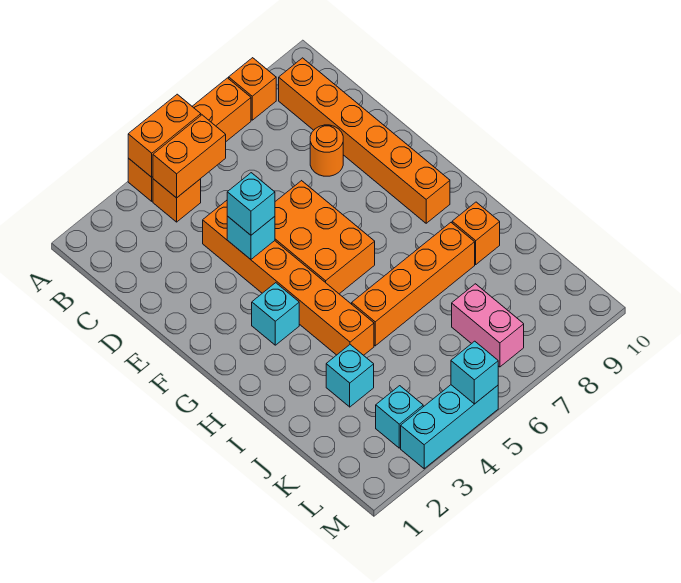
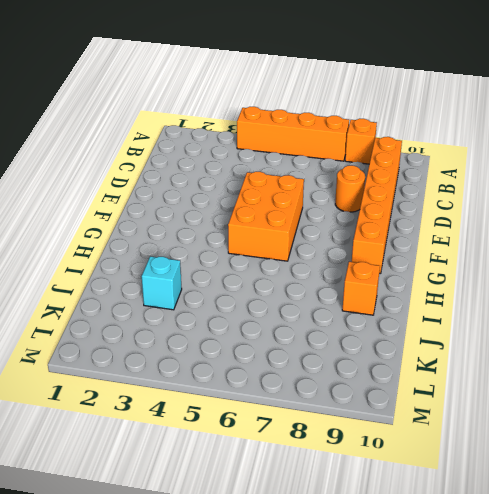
none -> orange brick B4 level 1
none -> orange brick D4:I4 level 1
none -> cyan brick G3 level 1

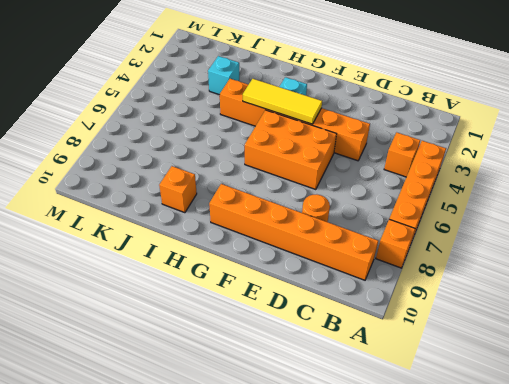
yellow tile F4:H4 level 2 -> none
none -> orange brick I5:I8 level 1
none -> pink brick K7:L7 level 1
none -> cyan brick L3 level 1

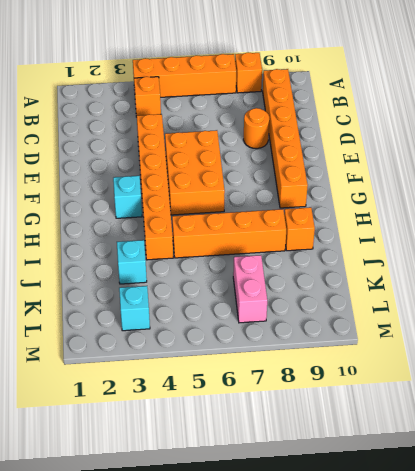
none -> cyan brick M3:M5 level 1
none -> orange brick A4:A5 level 2
none -> orange brick B4:B5 level 2

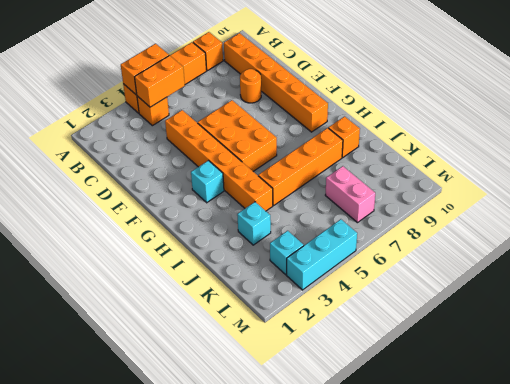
none -> cyan brick E4 level 2
none -> cyan brick M5 level 2
none -> cyan brick E4 level 3

